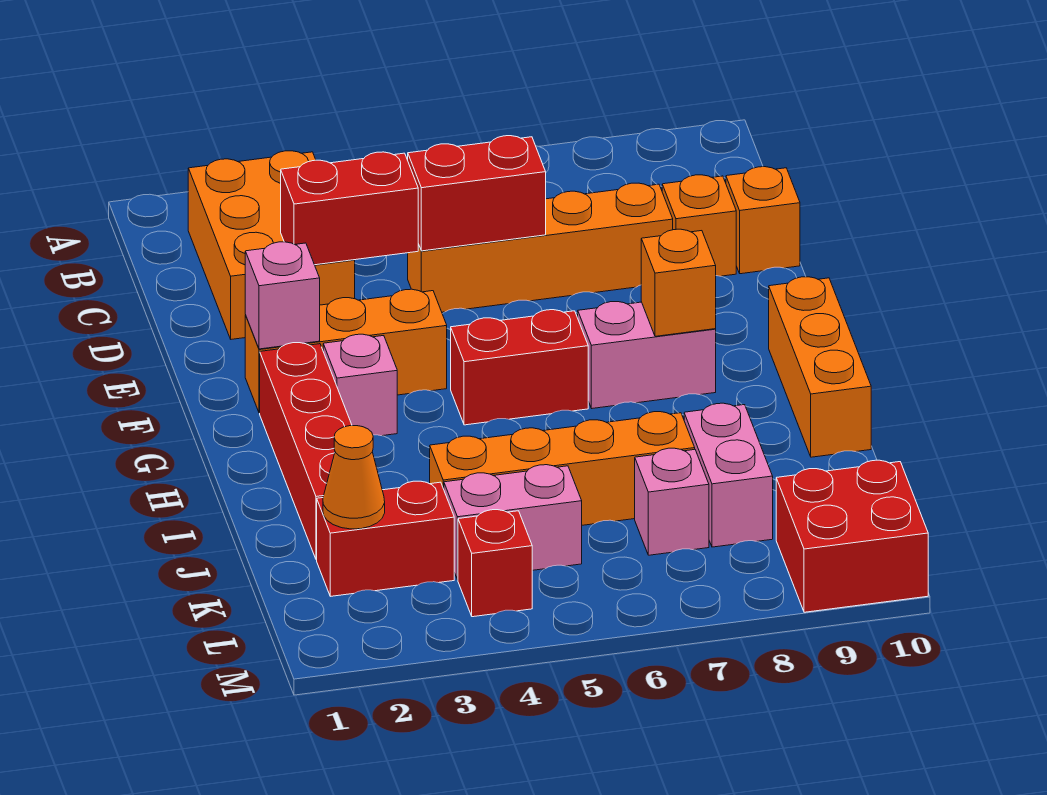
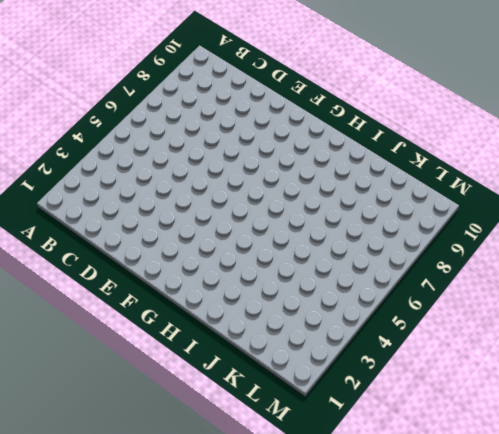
none -> orange brick B2:D3 level 1
none -> orange brick D5:D8 level 1
none -> orange brick D9 level 1

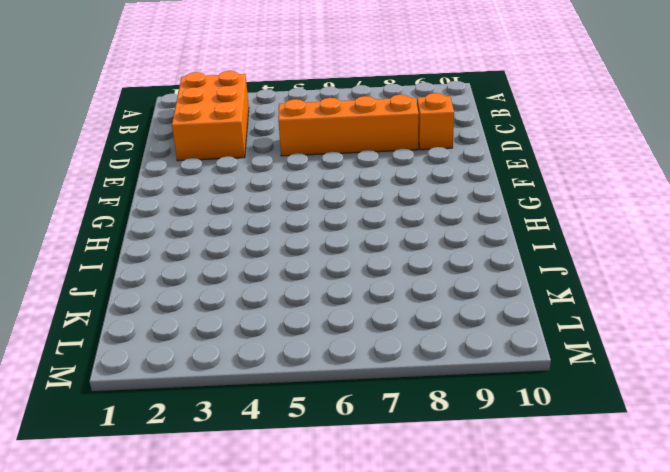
none -> orange brick D10 level 1
none -> orange brick F2:F4 level 1
none -> red brick G2:J2 level 1

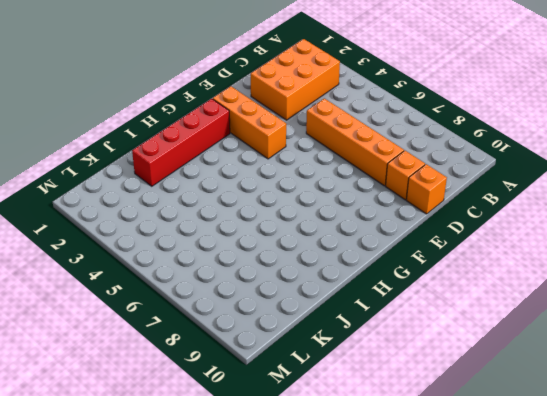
none -> pink brick G3 level 1
none -> red brick G5:G6 level 1
none -> pink brick G7:G8 level 1

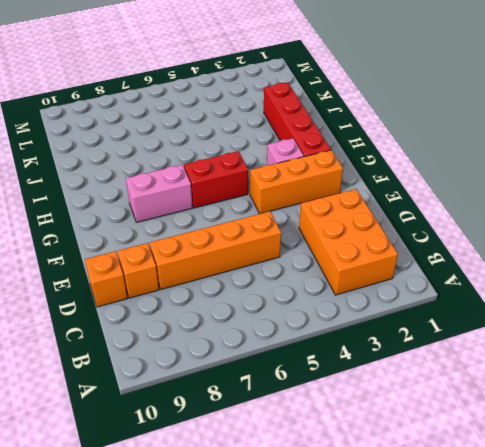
none -> orange brick G10:I10 level 1
none -> orange brick J4:J7 level 1
none -> pink brick J8:K8 level 1

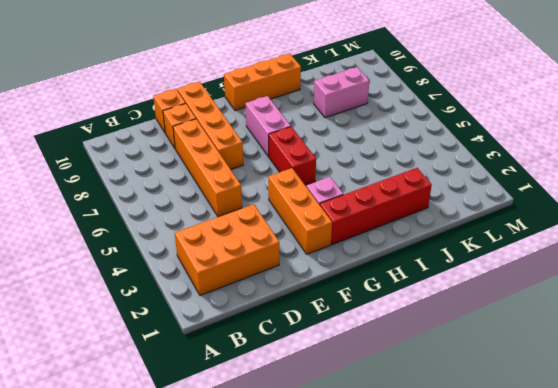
orange brick E7:E10 level 1 -> orange brick J4:J7 level 1
none -> red brick K2:K3 level 1
none -> pink brick K4:K5 level 1
none -> pink brick K7 level 1

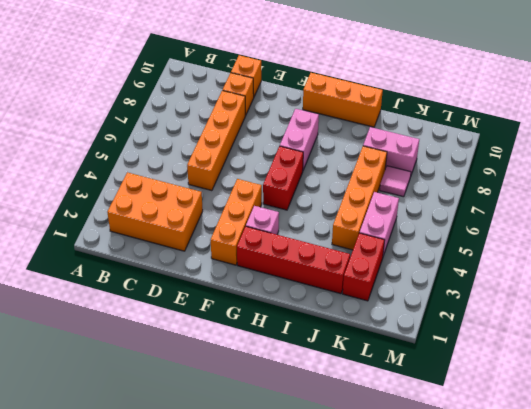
pink tile K7 level 1 -> pink brick K7 level 1
none -> red brick L4 level 1
none -> red brick L9:M10 level 1
none -> red brick D3:D4 level 2

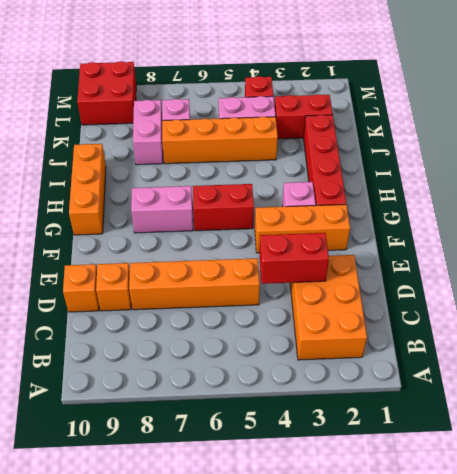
none -> red brick D5:D6 level 2
none -> pink brick F2 level 2
none -> orange brick G8 level 2

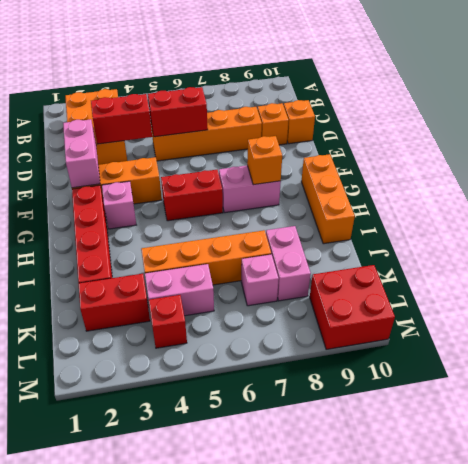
pink brick E2:F2 level 2 -> pink brick F2 level 2
none -> orange cone K2 level 2

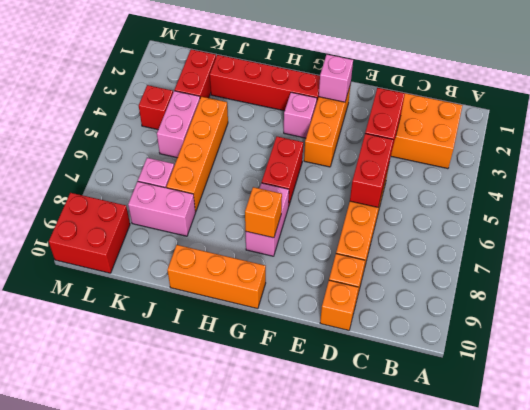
none -> orange cone K2 level 2

